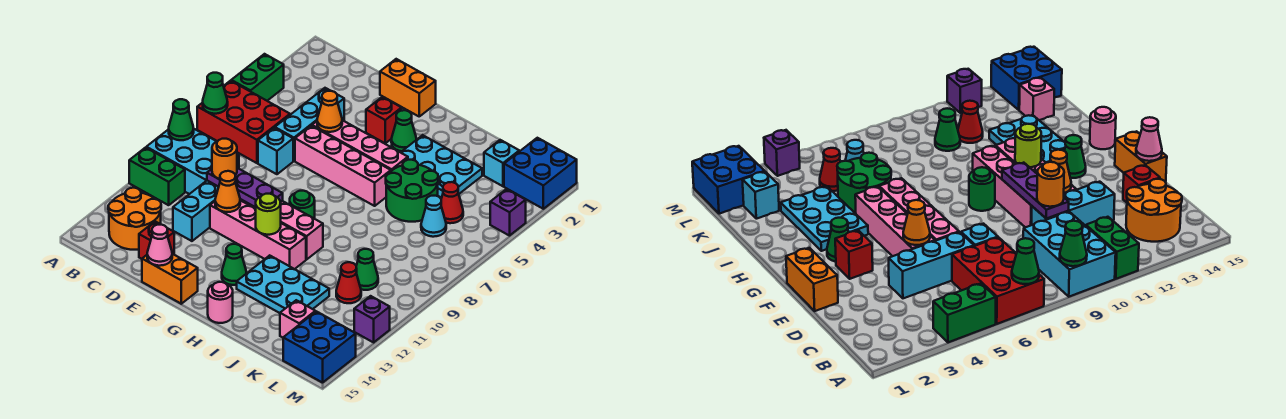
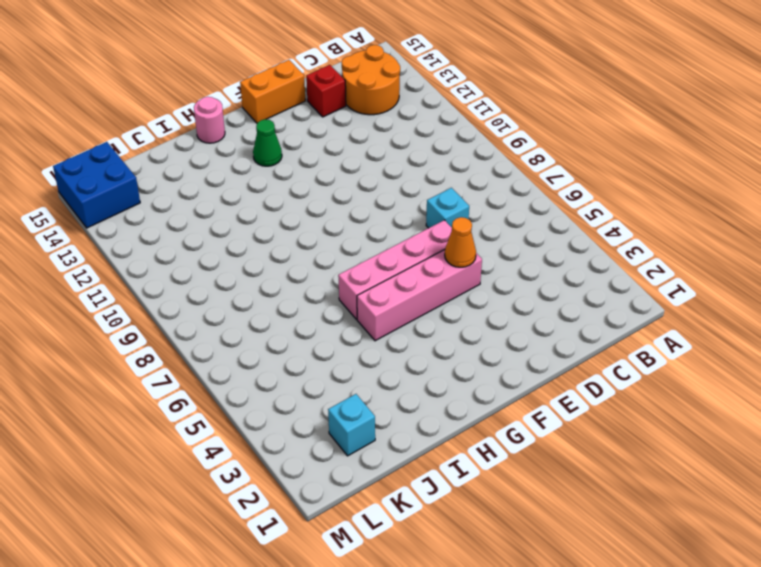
none -> green brick A4:A5 level 1
none -> red brick A6:C7 level 1
none -> cyan brick A9:C10 level 1
none -> green brick A11:B11 level 1

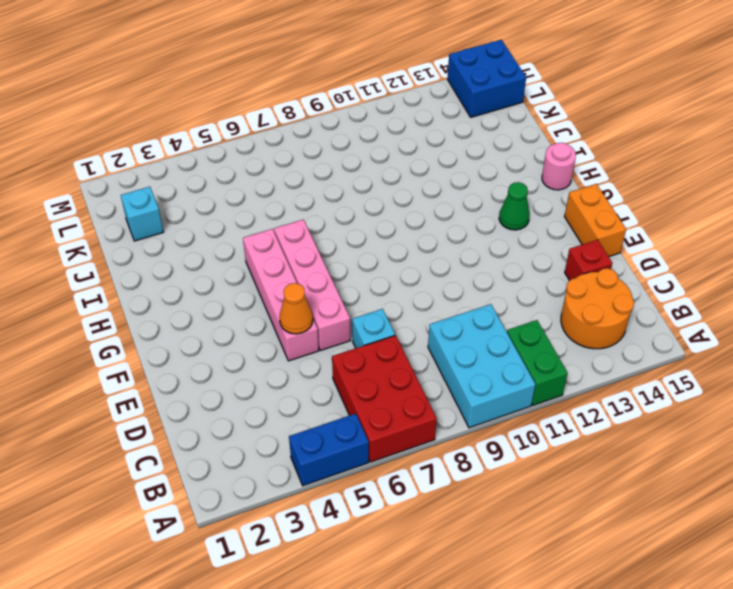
blue brick A4:A5 level 1 -> green brick A4:A5 level 1
none -> cyan brick D4:D6 level 1
none -> cyan brick D10:D12 level 1
none -> orange brick E1:F1 level 1
none -> pink brick E10:H10 level 1

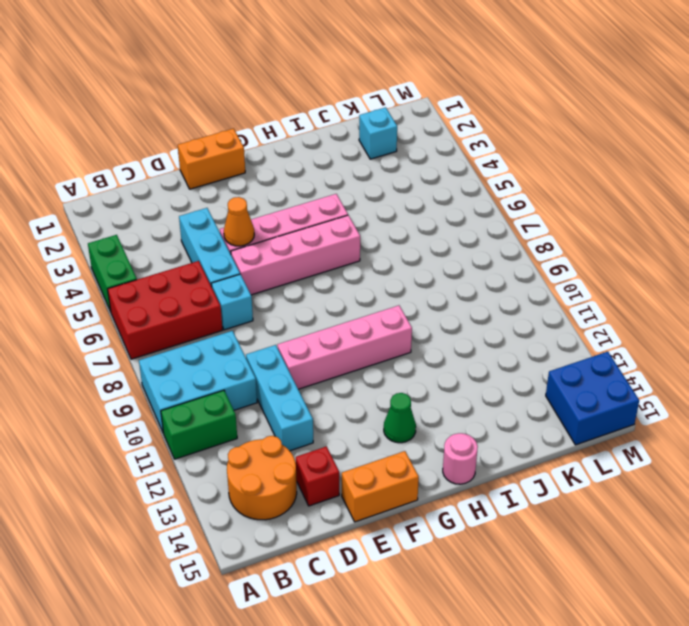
none -> pink brick E11:H11 level 1
none -> red brick F3 level 1
none -> green cone G3 level 1
none -> green round brick G9 level 1

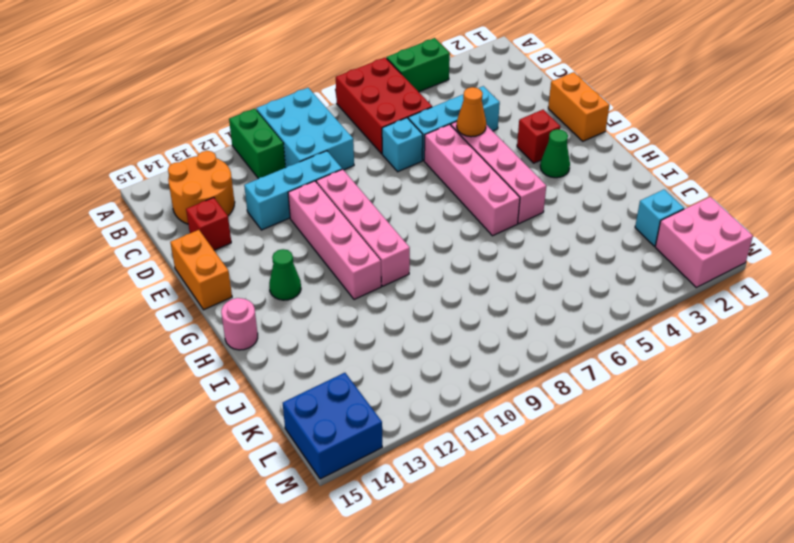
pink brick L1:M2 level 1 -> blue brick L1:M2 level 1
none -> green round brick G9 level 1
none -> cyan plate H3:J4 level 1
none -> cyan plate H12:J13 level 1
none -> green round brick I5:J6 level 1

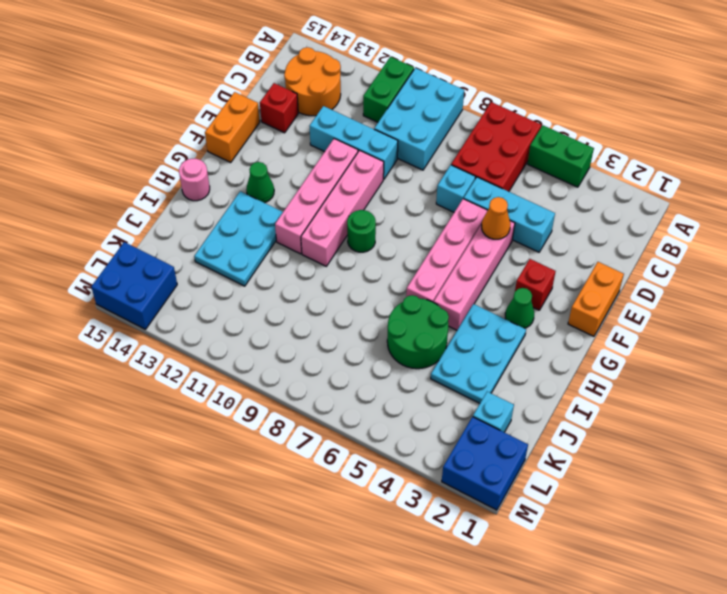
none -> red cone K5 level 1
none -> cyan cone K6 level 1
none -> green cone K10 level 1
none -> red cone K11 level 1

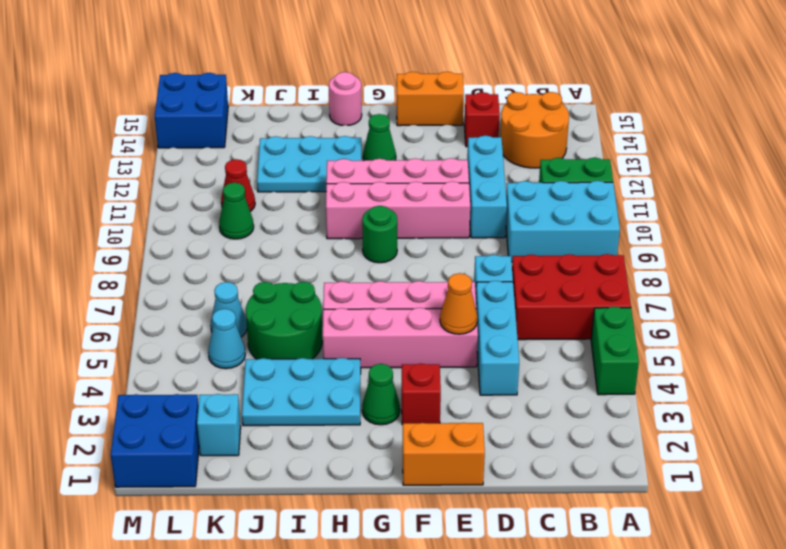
cyan cone K5 level 1 -> red cone K5 level 1
none -> pink brick K14 level 1
none -> purple brick M4 level 1
none -> purple brick M12 level 1
none -> green cone A7 level 2

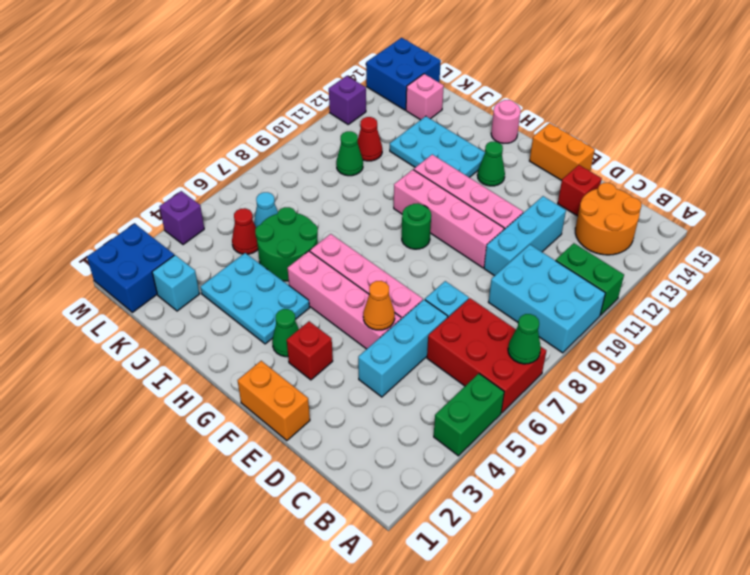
none -> green cone A9 level 2
none -> purple plate D10:F10 level 2
none -> orange cone E11 level 2
none -> pink cone E15 level 2

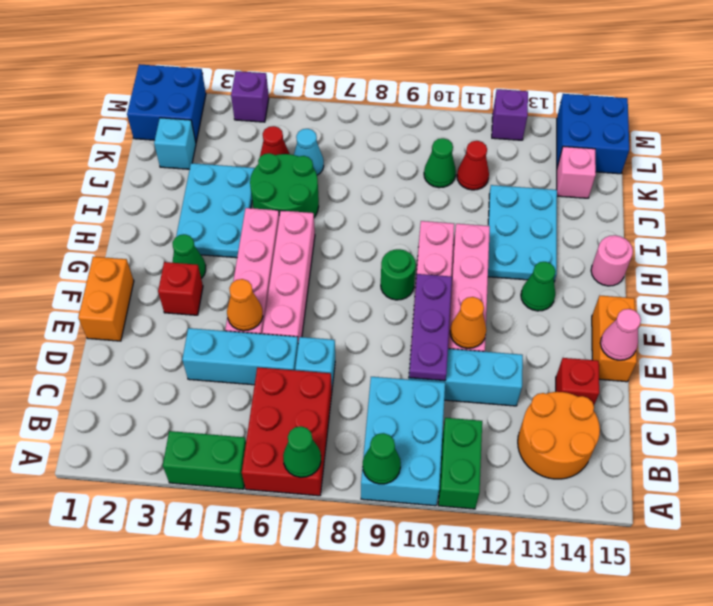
none -> lime round brick G11 level 2
none -> orange round brick D10 level 3

